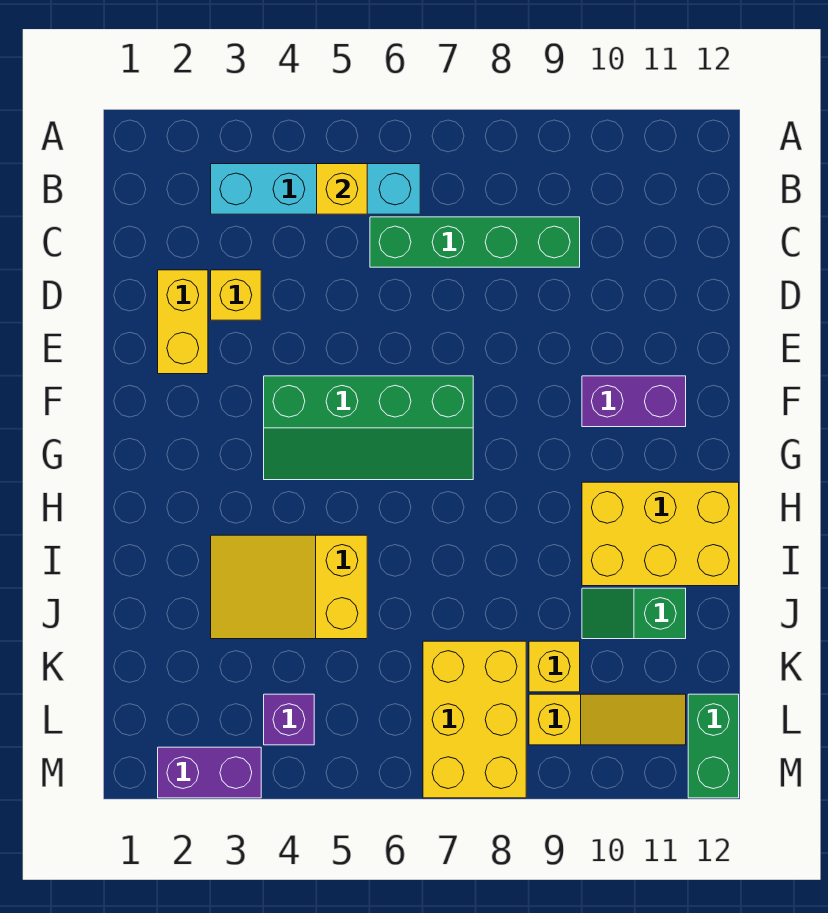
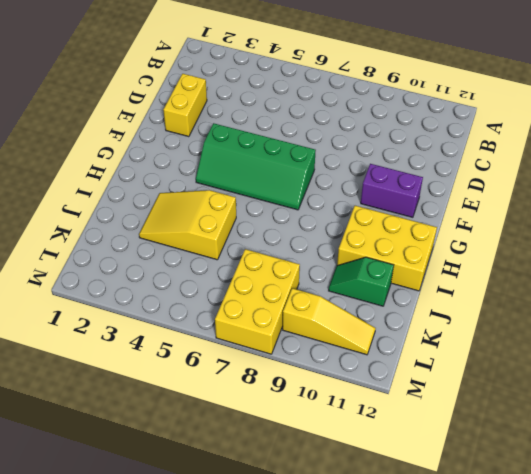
none -> cyan brick B3:B6 level 1
none -> green brick C6:C9 level 1
none -> yellow brick D3 level 1

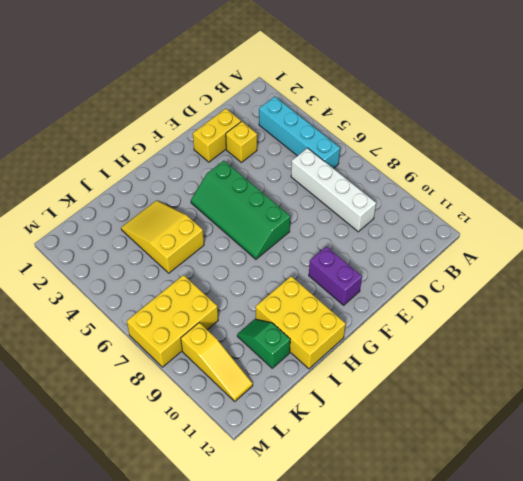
white brick C6:C9 level 1 -> green brick C6:C9 level 1
none -> yellow brick K9 level 1
none -> purple brick L4 level 1
none -> green brick L12:M12 level 1

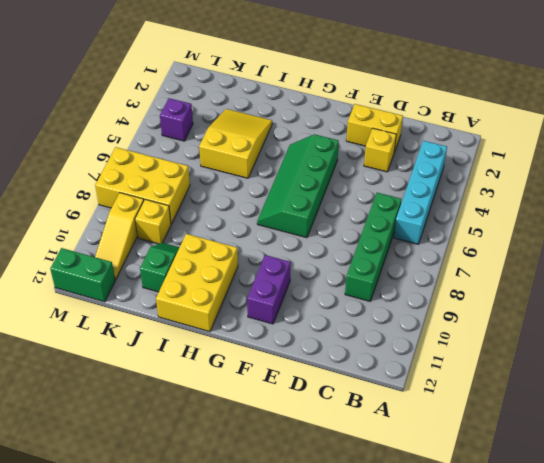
none -> purple brick M2:M3 level 1
none -> yellow brick B5 level 2

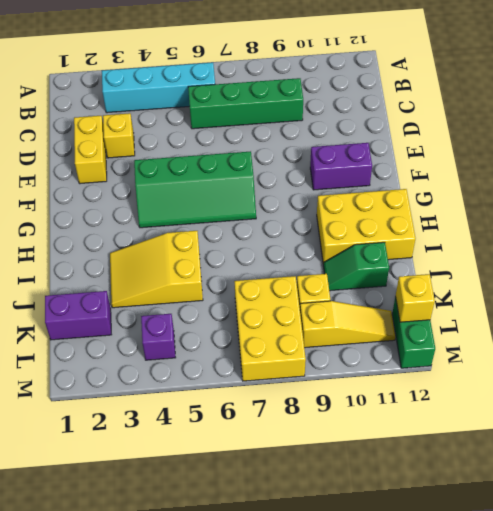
purple brick K1:K2 level 1 -> purple brick M2:M3 level 1
yellow brick L12 level 2 -> yellow brick B5 level 2

